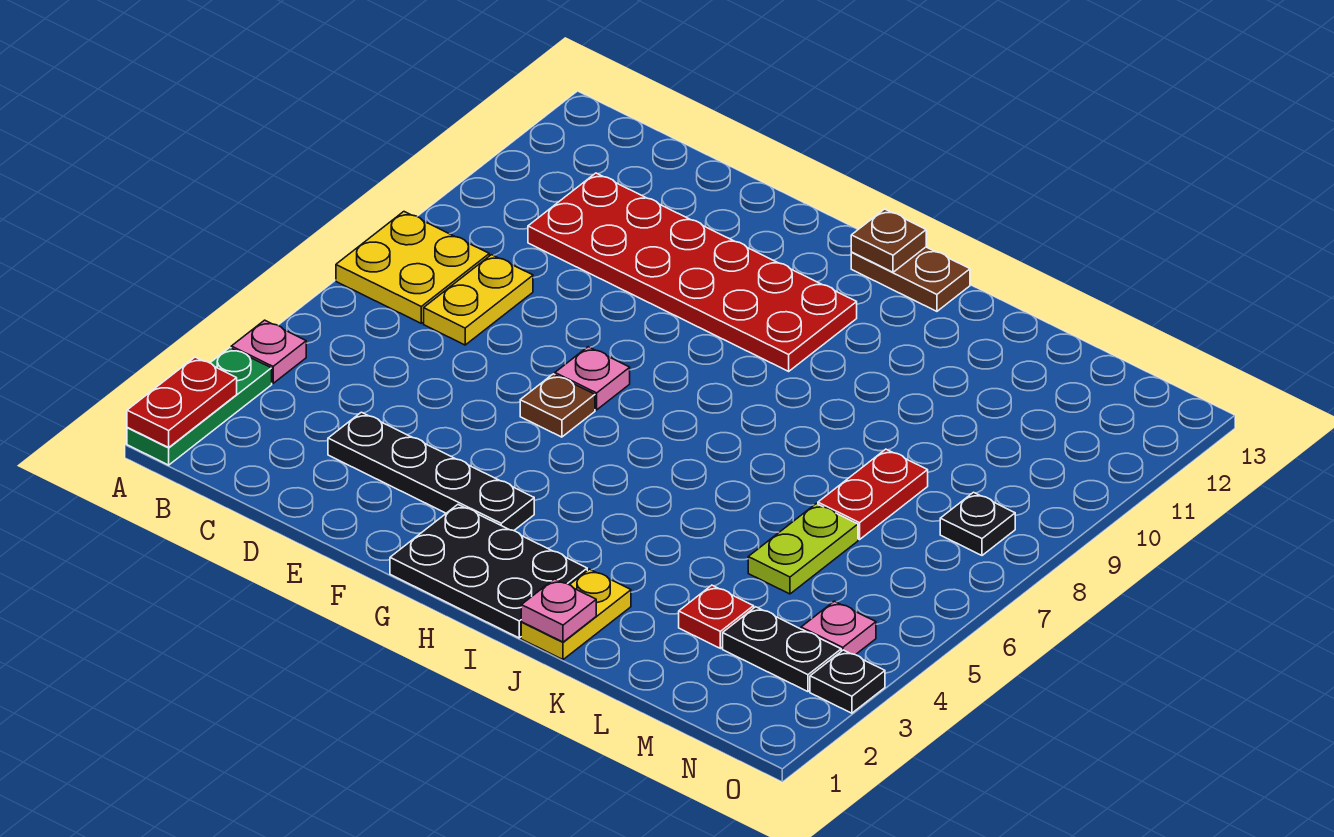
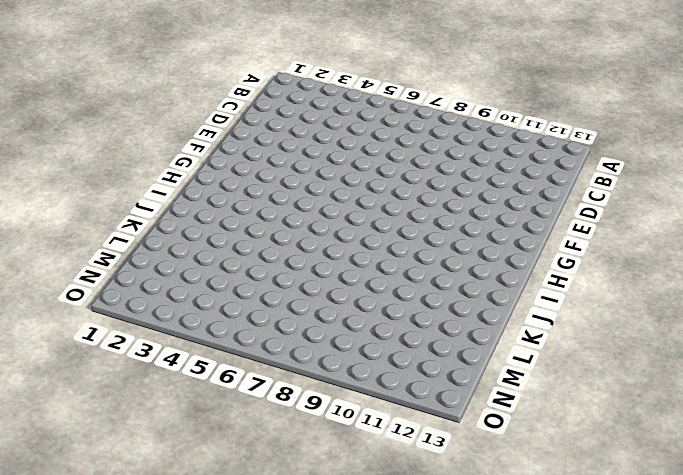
none -> green plate A1:A3 level 1
none -> pink plate A4 level 1
none -> yellow plate A7:B8 level 1

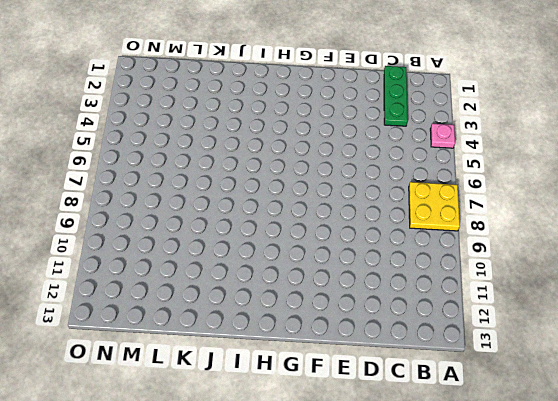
green plate C1:C3 level 1 -> green plate A1:A3 level 1
none -> yellow plate C7:C8 level 1
none -> red plate C10:H11 level 1
none -> black plate D3:G3 level 1

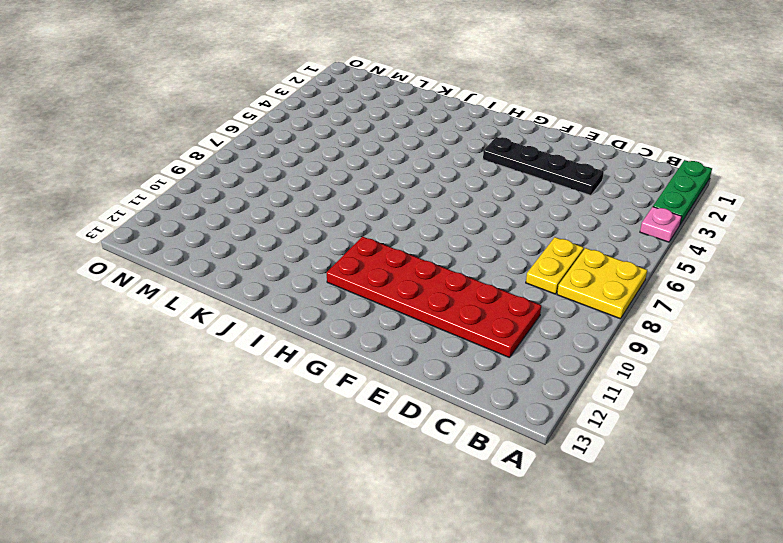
none -> brown plate F6 level 1
none -> pink plate F7 level 1
none -> black plate G1:I2 level 1

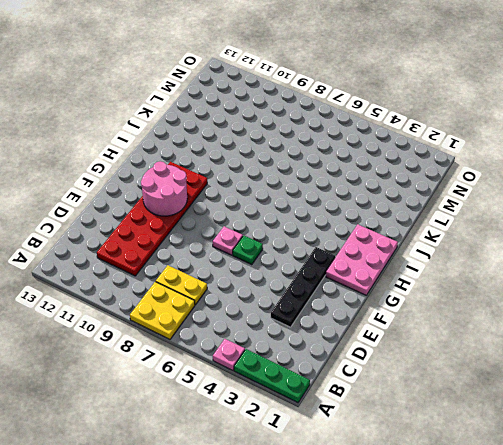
green plate F6 level 1 -> brown plate F6 level 1
pink round brick F10:G11 level 2 -> none
pink plate G1:I2 level 1 -> black plate G1:I2 level 1
none -> brown plate H13:I13 level 1
none -> yellow plate J1:J2 level 1
none -> red plate L3 level 1

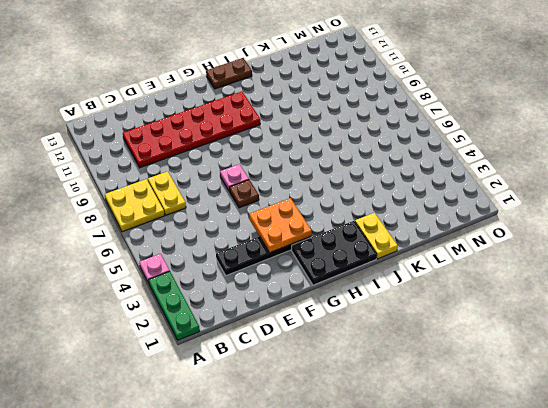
orange plate F3:G4 level 2 -> none
none -> red plate L3 level 1
none -> lime plate L5:L6 level 1
none -> red plate L7:L8 level 1

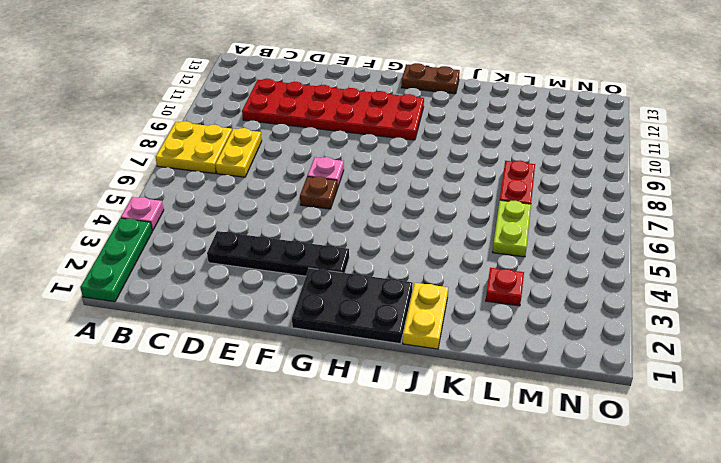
none -> black plate M3:N3 level 1
none -> pink plate N4 level 1
none -> black plate N8 level 1

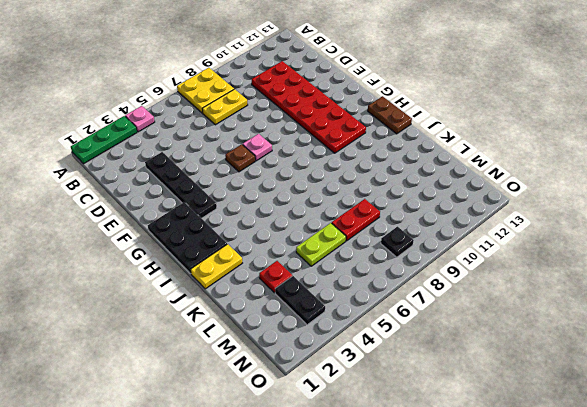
none -> pink plate N4 level 1
none -> black plate O3 level 1
none -> red plate A1:A2 level 2

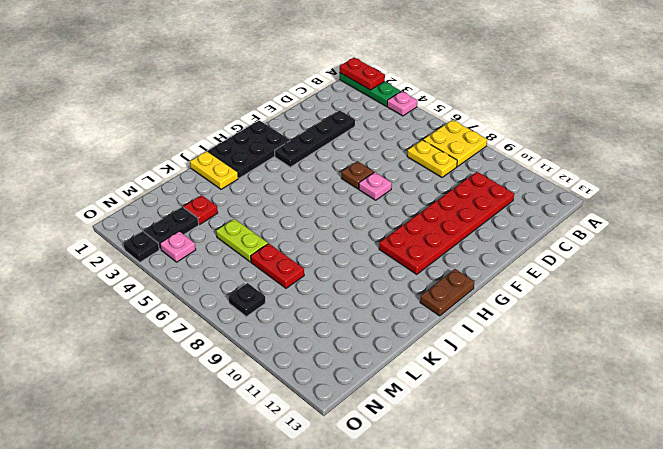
none -> brown plate H13 level 2
none -> pink plate J1 level 2

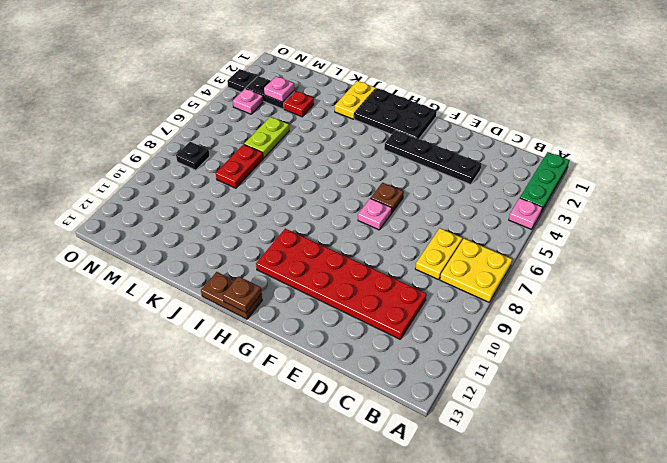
pink plate M3 level 2 -> pink plate J1 level 2
none -> red plate A1:A2 level 2

